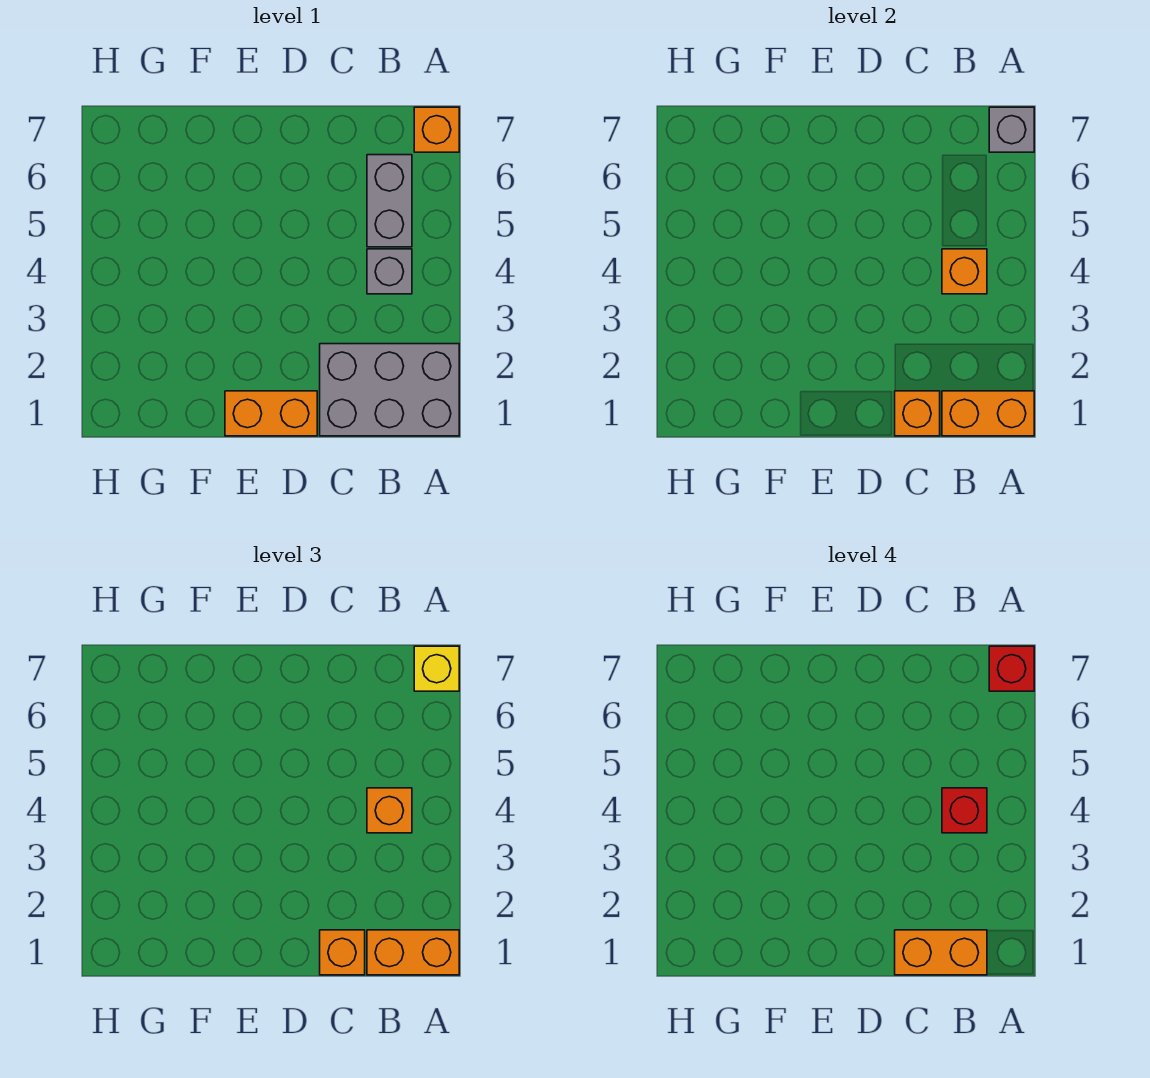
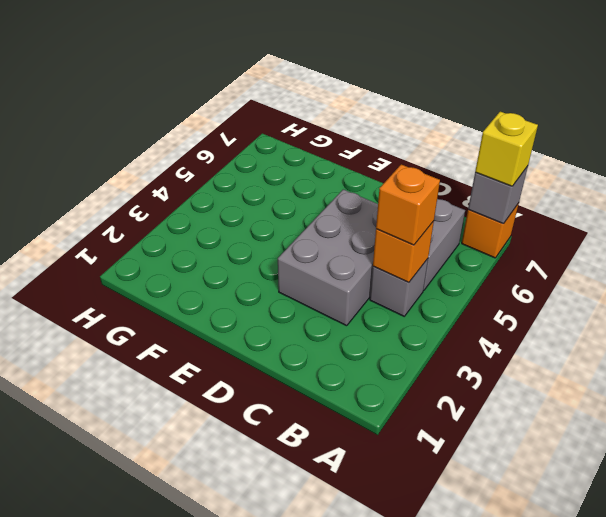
grey brick C3:D5 level 1 -> grey brick A1:C2 level 1
none -> orange brick D1:E1 level 1
none -> orange brick A1:B1 level 2
none -> orange brick C1 level 2

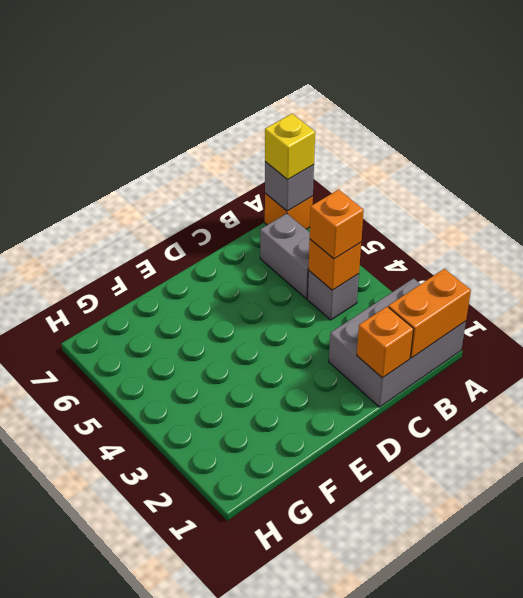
none -> orange brick D1:E1 level 1
none -> orange brick A1:B1 level 3
none -> orange brick C1 level 3

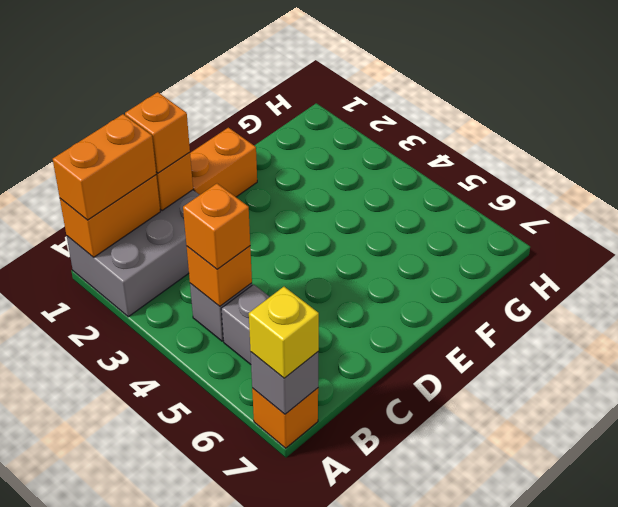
none -> red brick A7 level 4
none -> orange brick B1:C1 level 4
none -> red brick B4 level 4

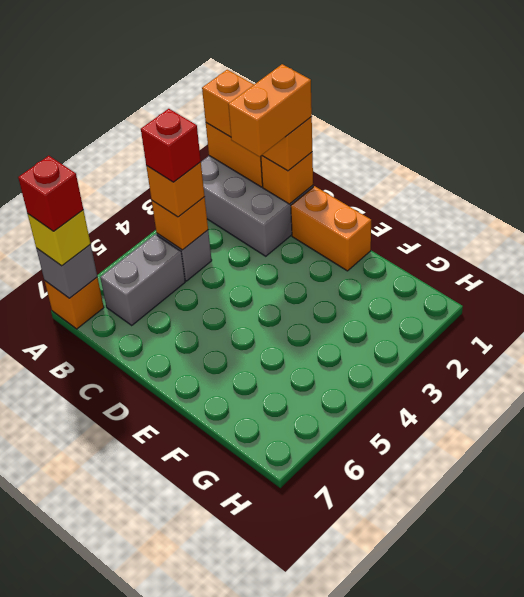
orange brick C1:C2 level 4 -> orange brick B1:C1 level 4

